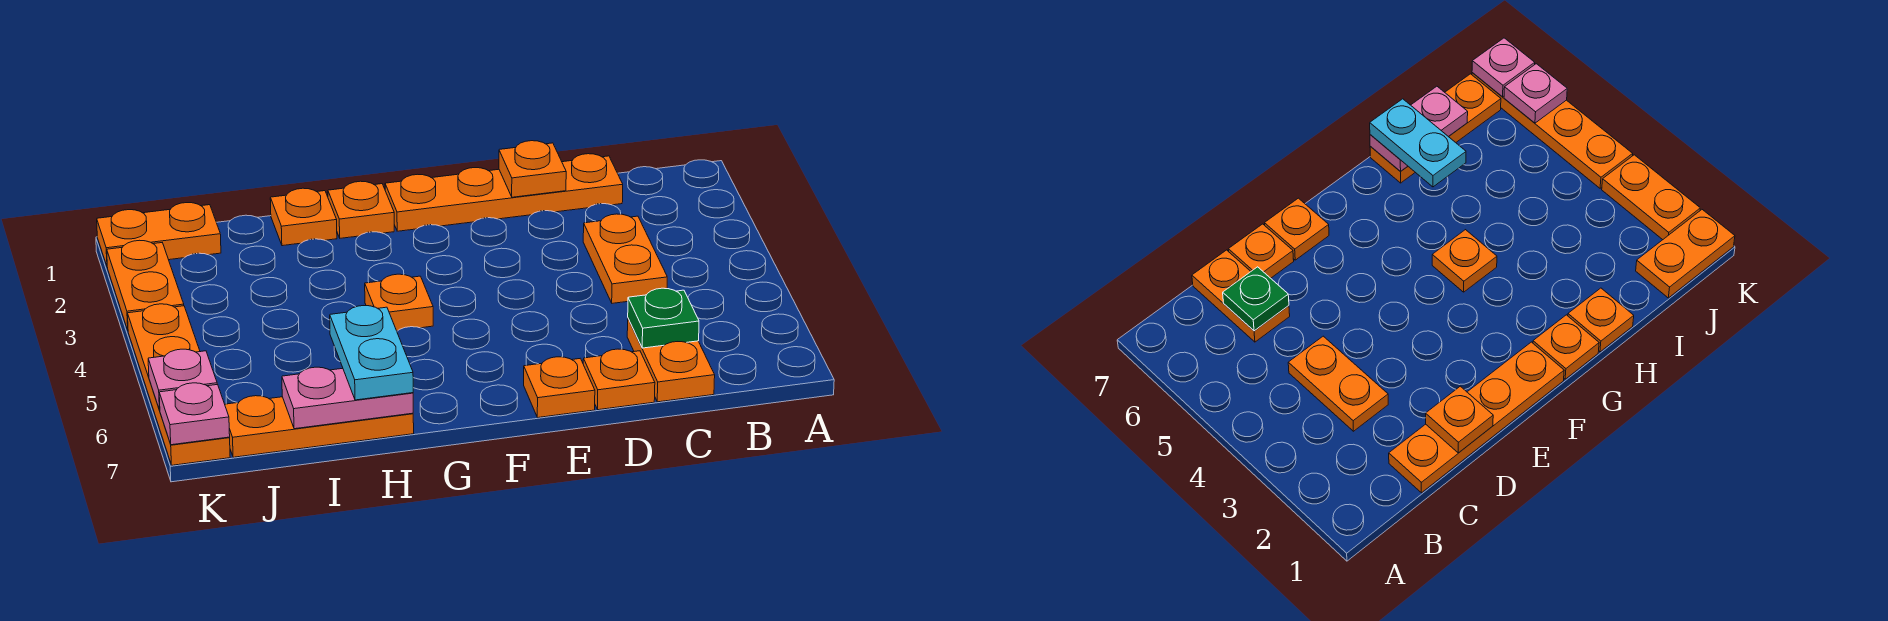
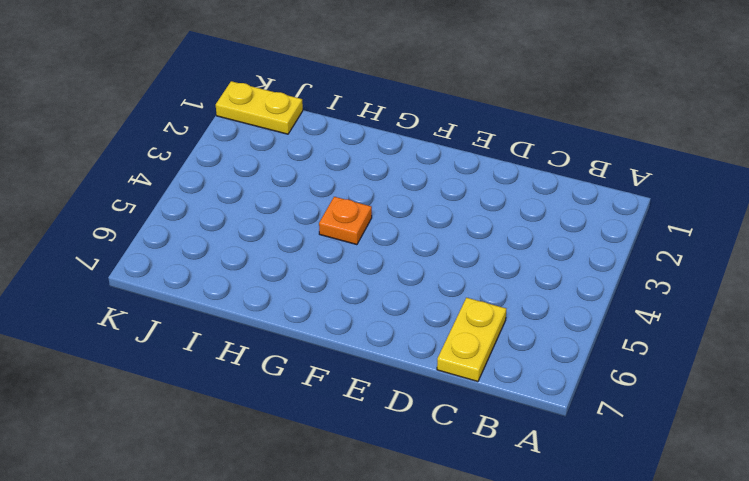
yellow plate C6:C7 level 1 -> orange plate C6:C7 level 1
yellow plate J1:K1 level 1 -> orange plate J1:K1 level 1
none -> orange plate C1:F1 level 1
none -> orange plate C3:C4 level 1
none -> orange plate D7 level 1

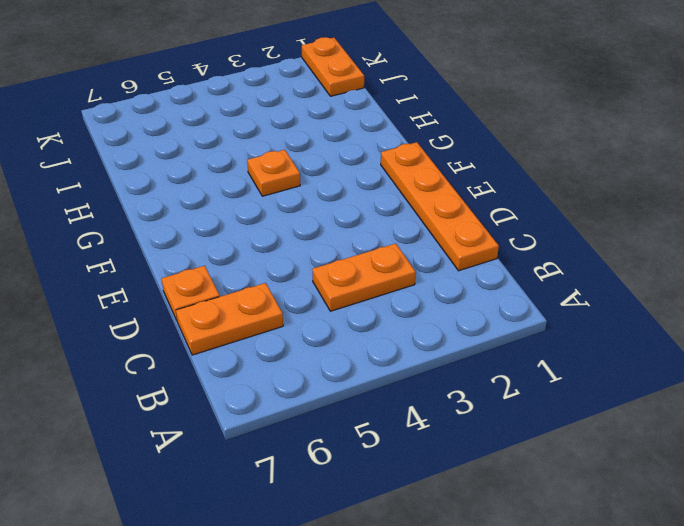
none -> orange plate E7 level 1
none -> orange plate G1 level 1
none -> orange plate H1 level 1

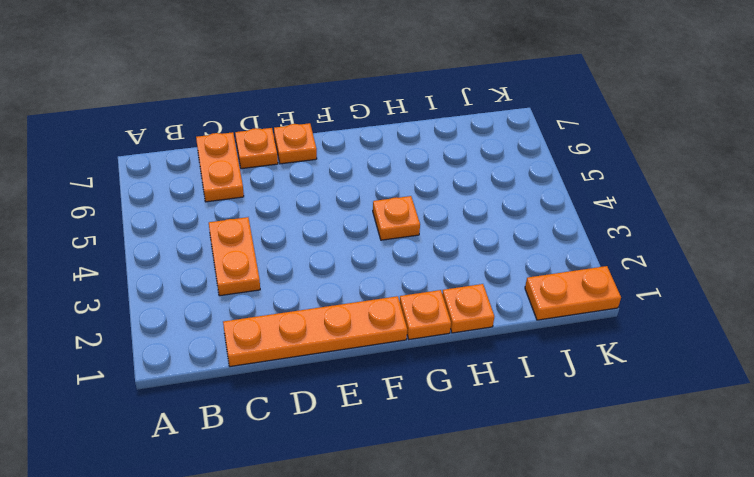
none -> orange plate H7:J7 level 1
none -> orange plate K2:K3 level 1
none -> orange plate K4:K7 level 1

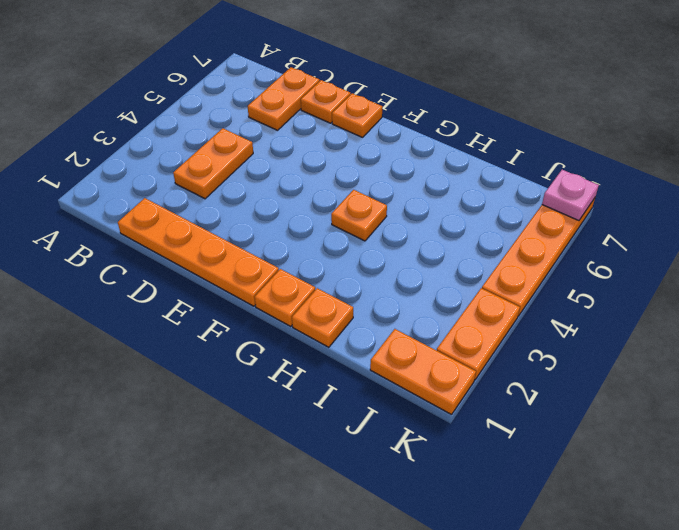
none -> orange plate H7:J7 level 1
none -> green plate C6 level 2
none -> orange plate D1 level 2

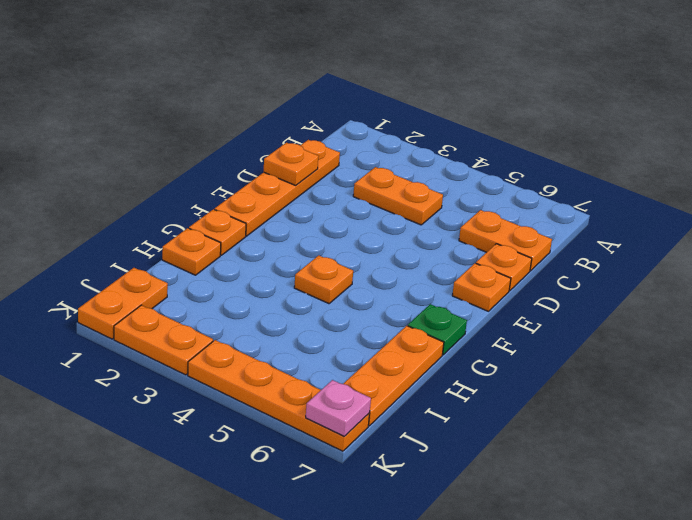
green plate G7 level 1 -> green plate C6 level 2
none -> pink plate H7:I7 level 2
none -> pink plate K6 level 2
none -> cyan plate H6:H7 level 3

